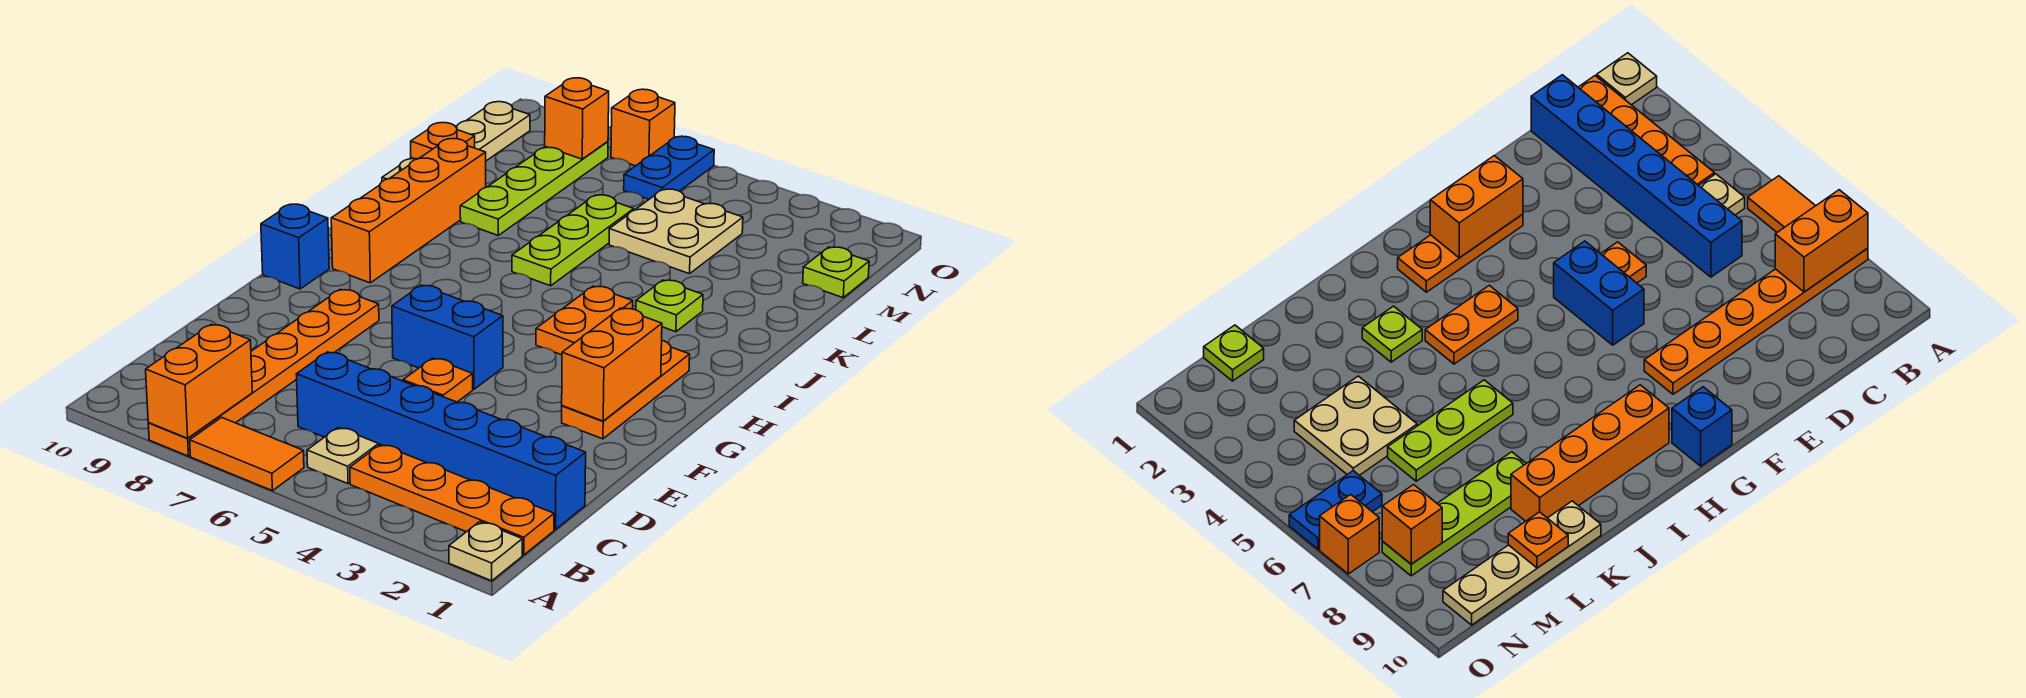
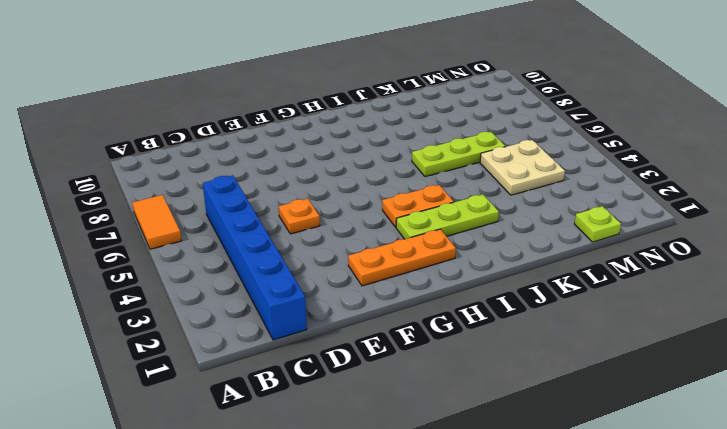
lime plate H3:J3 level 1 -> lime plate J3 level 1
none -> tan plate A1 level 1
none -> orange plate A8:F8 level 1
none -> orange plate B1:B4 level 1

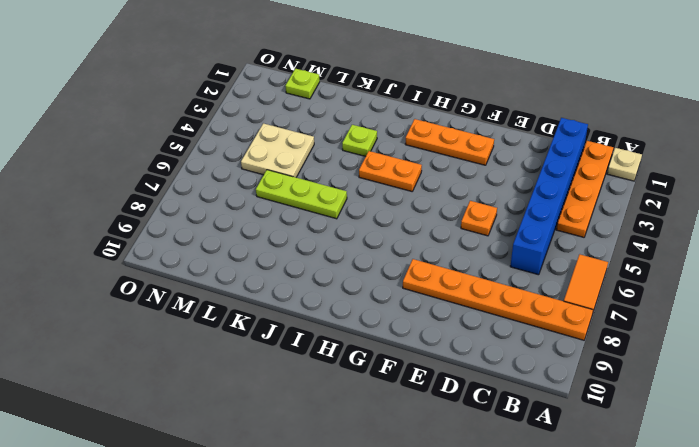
none -> tan plate B5 level 1
none -> blue brick F5:F6 level 1
none -> blue brick G10 level 1

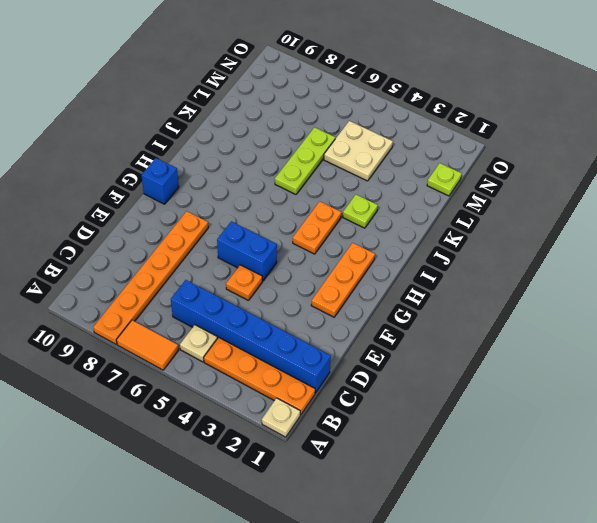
none -> orange brick H9:K9 level 1
none -> lime plate K8:N8 level 1
none -> tan plate K10:N10 level 1

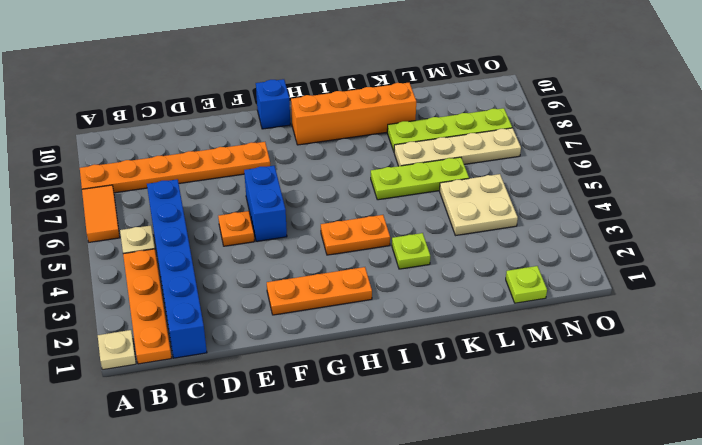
tan plate K7:N7 level 1 -> tan plate K10:N10 level 1
none -> blue plate N6:O6 level 1
none -> orange brick O7 level 1
none -> orange brick A8:B8 level 2

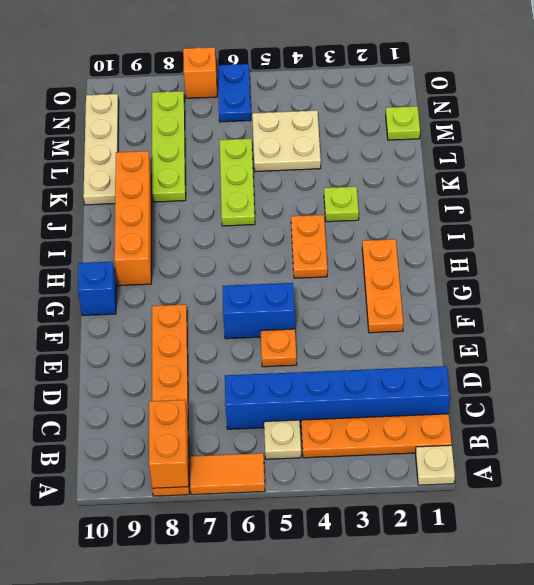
none -> orange brick F2:G2 level 2
none -> orange plate L10 level 2
none -> orange brick N8 level 2

